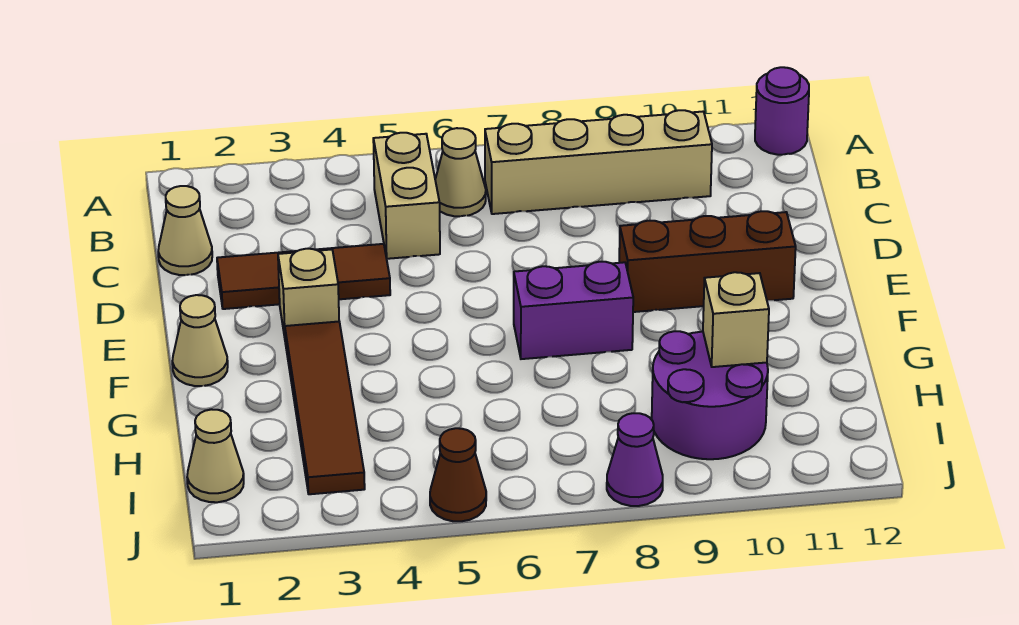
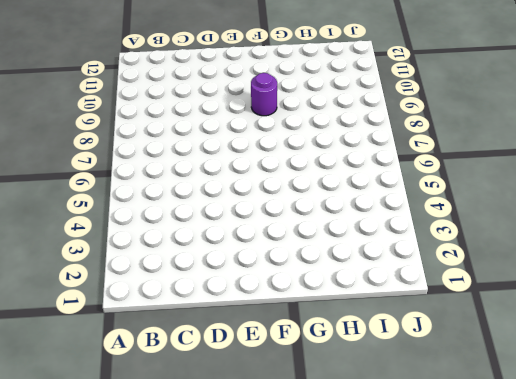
purple round brick F9 level 1 -> purple round brick A12 level 1
none -> tan brick B5:C5 level 1
none -> tan cone B6 level 1
none -> tan brick B7:B10 level 1

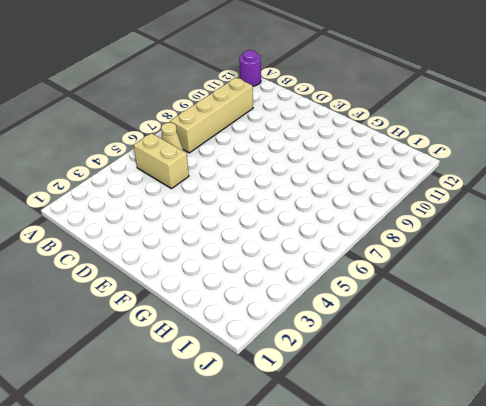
none -> tan cone C1 level 1
none -> brown tile D2:D4 level 1
none -> tan brick E3 level 1

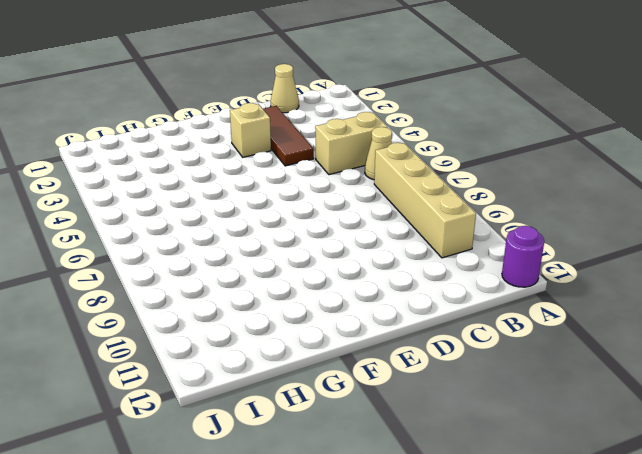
none -> brown brick E9:E11 level 1
none -> tan cone F1 level 1
none -> brown tile F3:I3 level 1

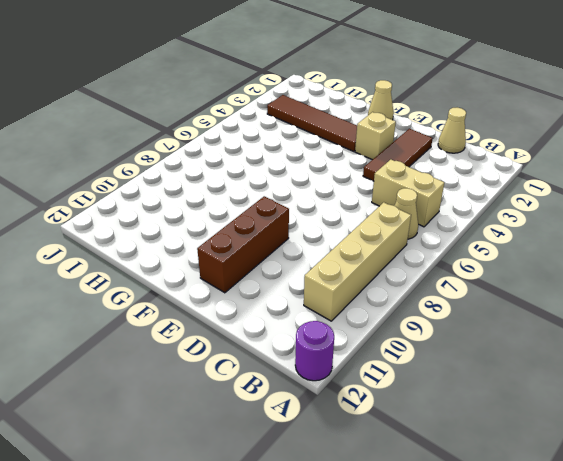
none -> purple brick F7:F8 level 1
none -> purple round brick H9:I10 level 1
none -> tan cone I1 level 1

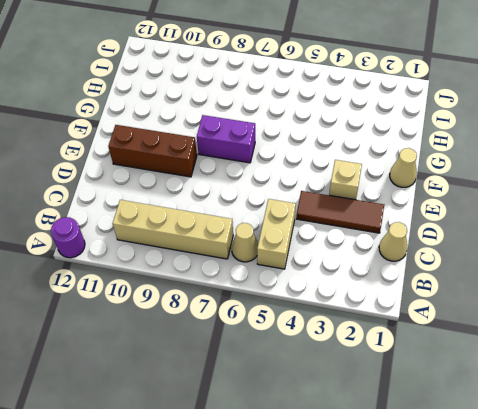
none -> brown tile F3:I3 level 1
none -> purple round brick H9:I10 level 1
none -> tan cone I1 level 1

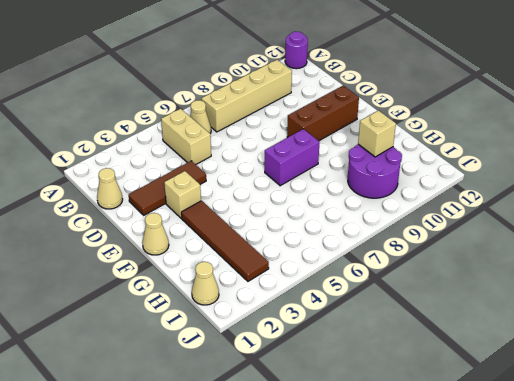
none -> brown cone J5 level 1
none -> purple cone J8 level 1

